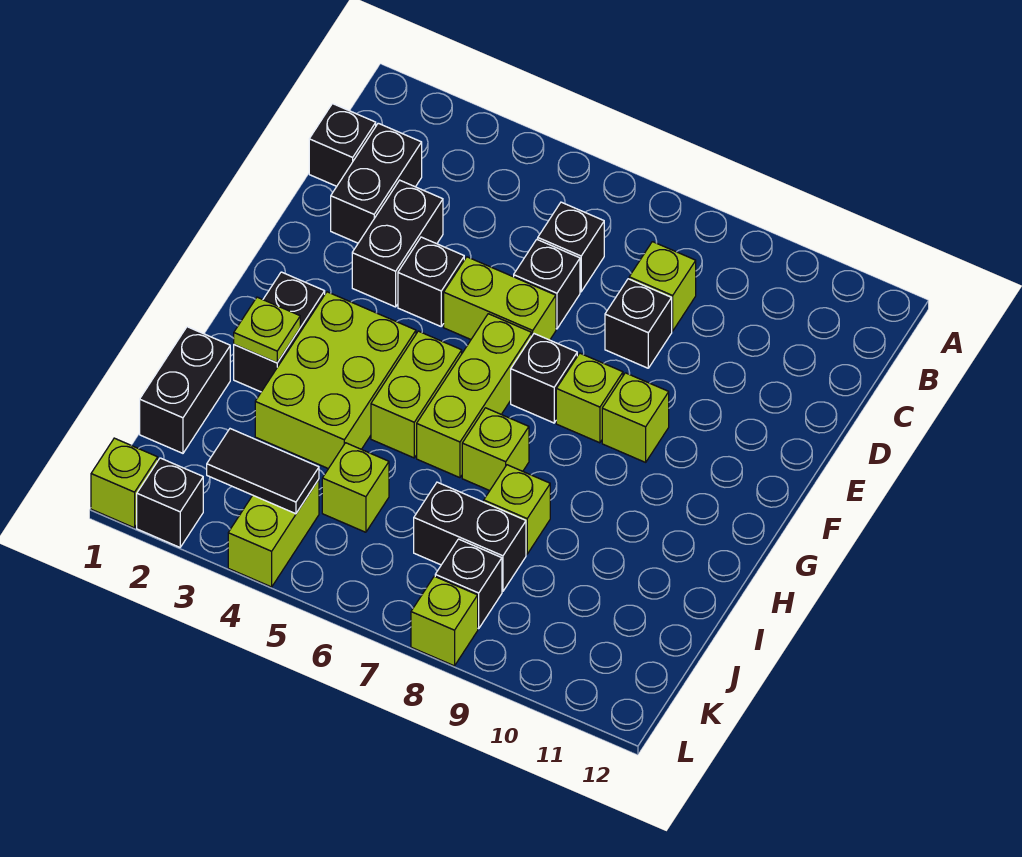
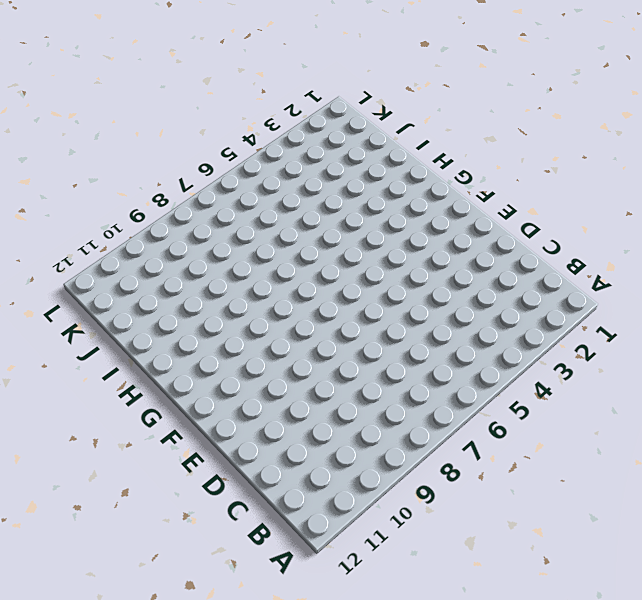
none -> black brick C1 level 1
none -> black brick C2:D2 level 1
none -> black brick C6 level 1

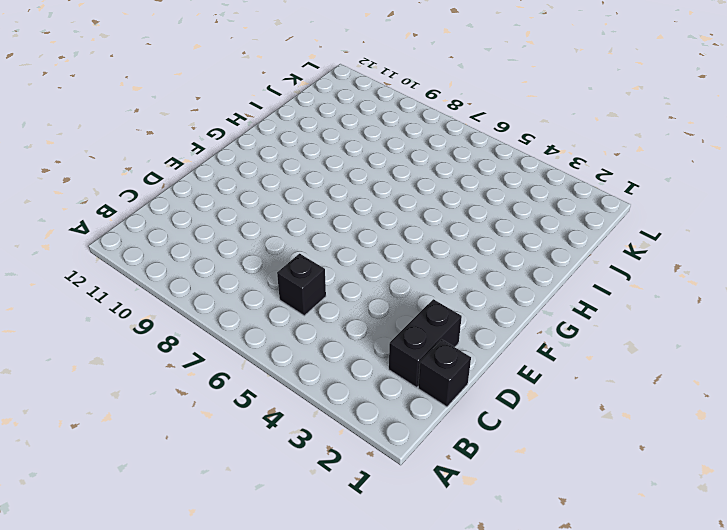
none -> lime brick C8 level 1
none -> black brick D3:E3 level 1
none -> black brick D6 level 1

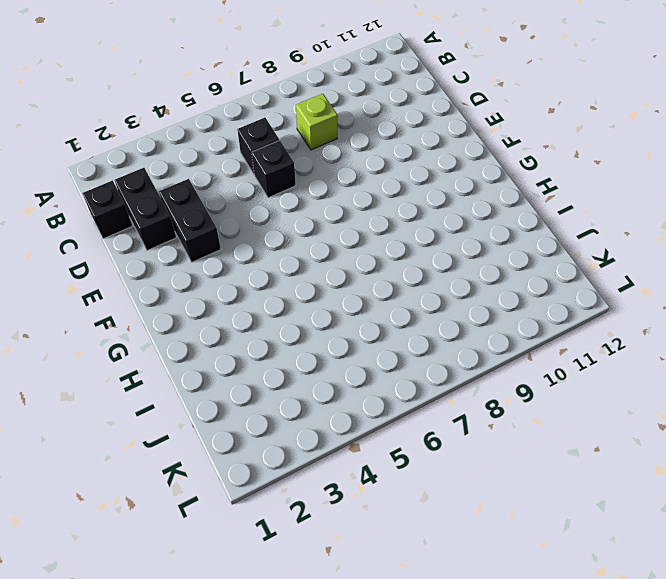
none -> black brick D8 level 1
none -> black brick E4 level 1
none -> lime brick E5:E6 level 1

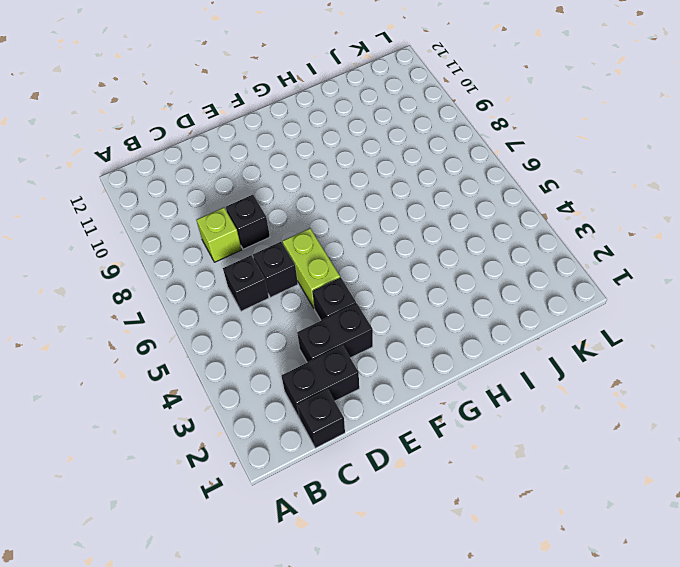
none -> lime brick F6:H6 level 1
none -> black brick F7 level 1
none -> lime brick F8 level 1

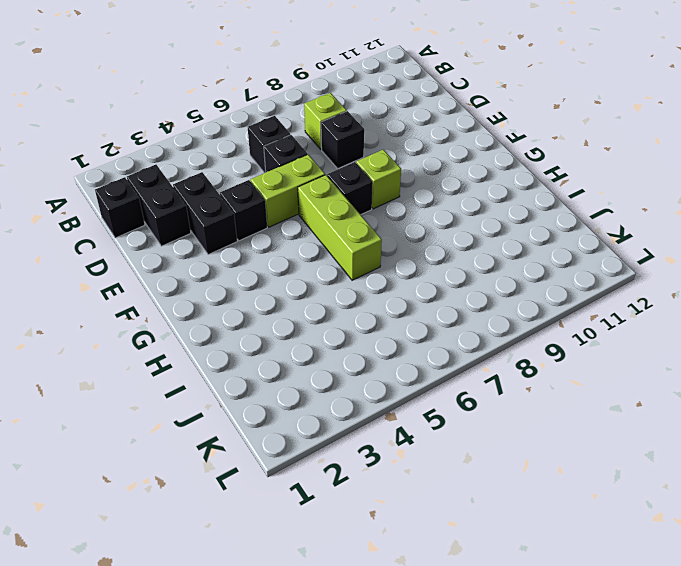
none -> lime brick F9 level 1
none -> black brick G2:H2 level 1
none -> lime brick G3:I4 level 1

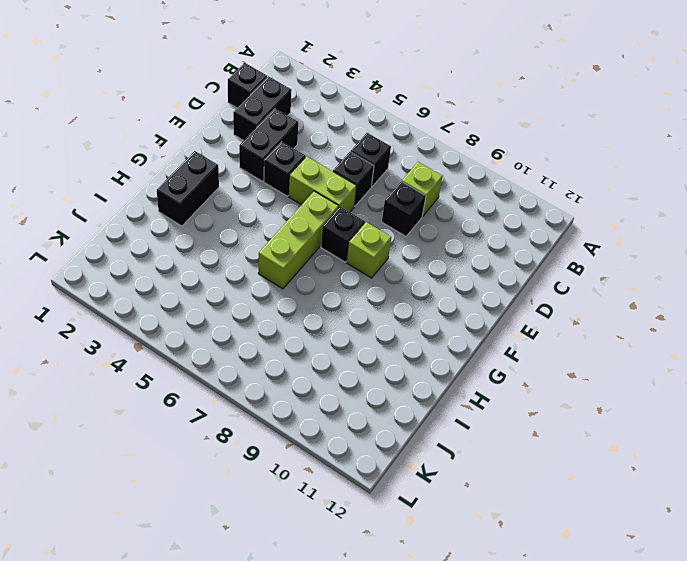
none -> lime brick F9 level 1
none -> lime brick G3:I4 level 1
none -> lime brick G5:H5 level 1

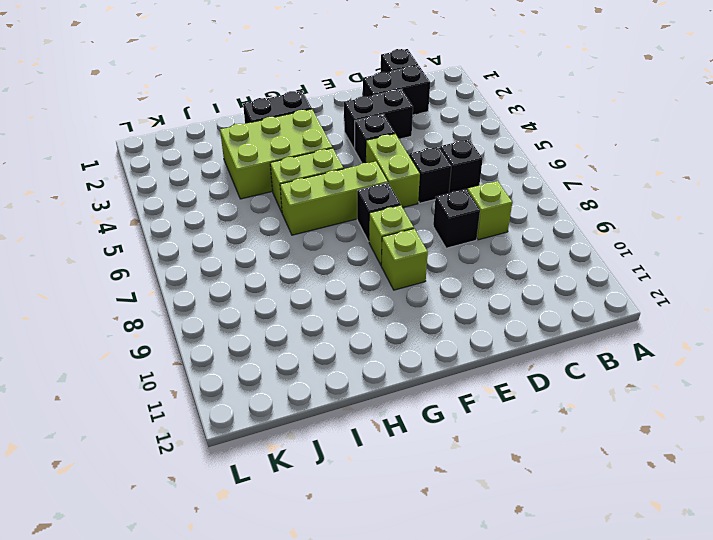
none -> lime brick H7 level 1
none -> black brick I1:J1 level 1
none -> lime brick I8 level 1

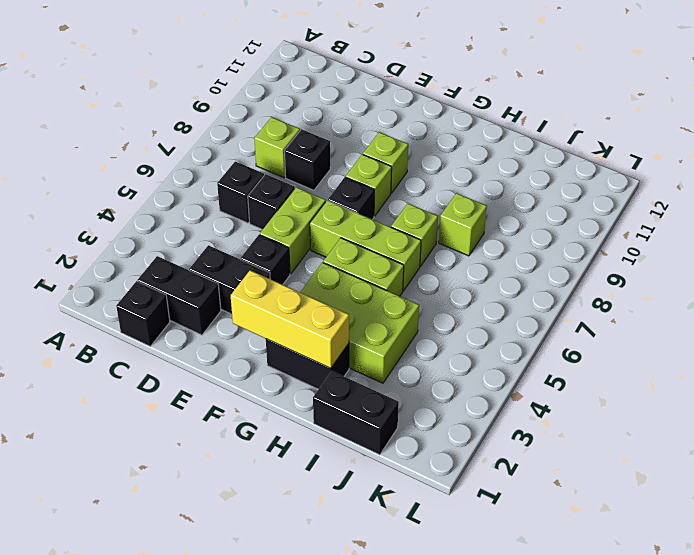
yellow brick F2:H2 level 2 -> lime plate H2 level 2
none -> lime brick J5 level 1
none -> black brick J7:J8 level 1
none -> lime brick K4:L4 level 1

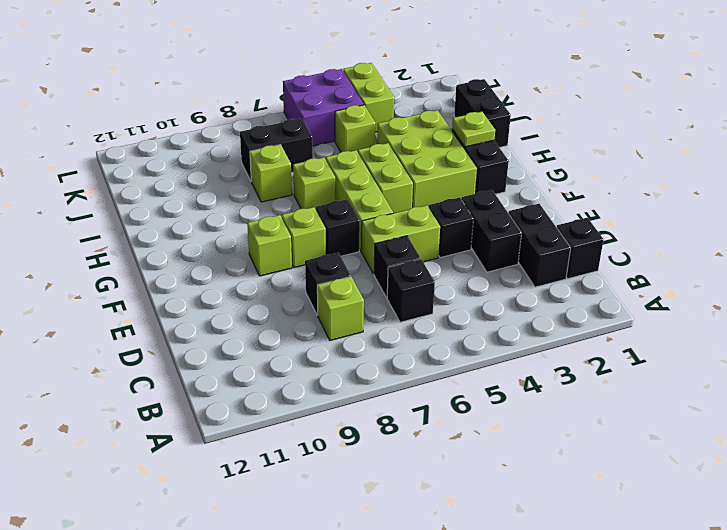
purple brick K5:L6 level 1 -> none
none -> black brick K8 level 1
none -> lime brick L1 level 1
none -> black brick L2 level 1

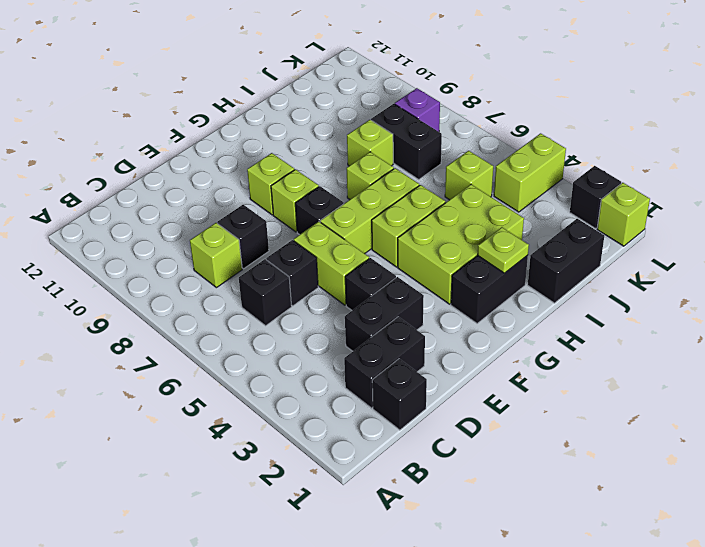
purple brick K8 level 1 -> black brick K8 level 1
none -> lime brick L8 level 1
none -> black tile K3:K4 level 2

